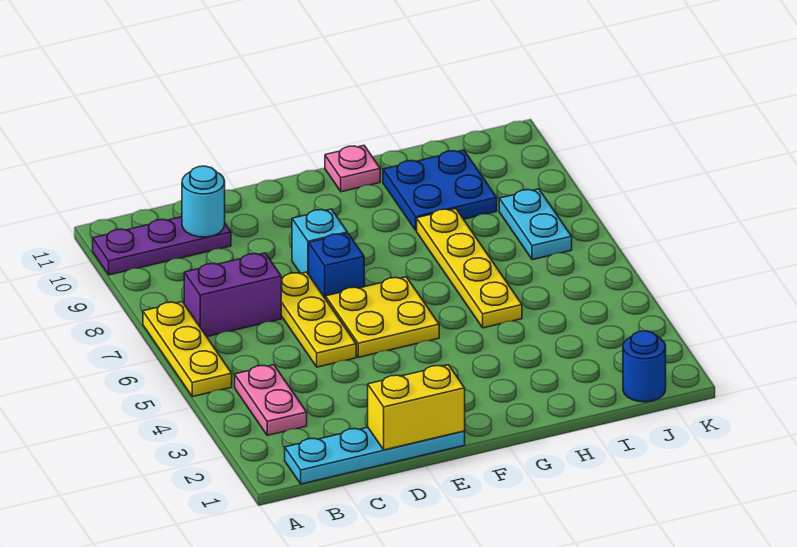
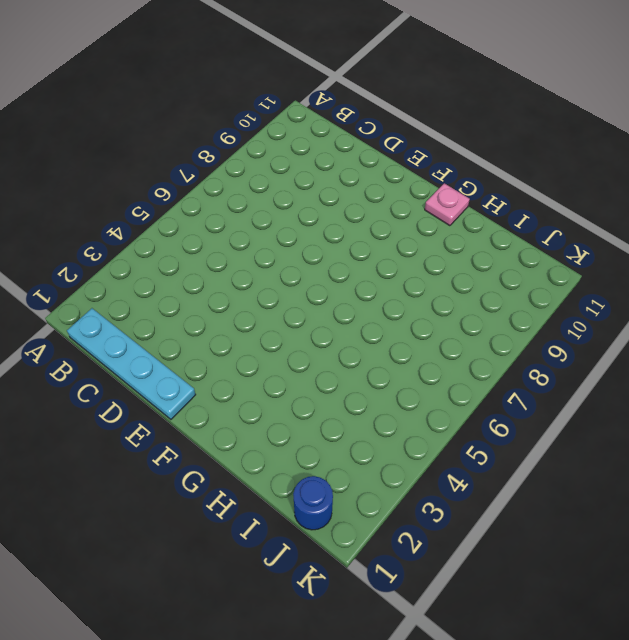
none -> yellow plate A5:A7 level 1
none -> purple plate A10:C10 level 1
none -> pink plate B3:B4 level 1

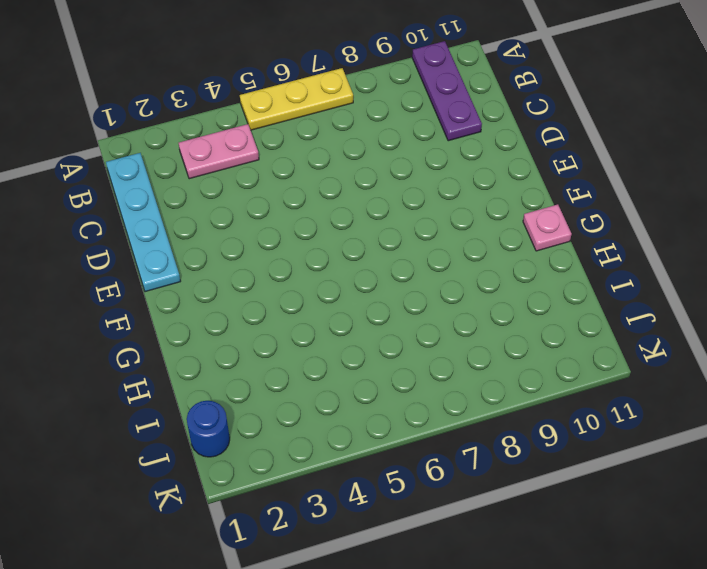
none -> purple brick B7:C7 level 1
none -> yellow plate D5:D7 level 1
none -> yellow plate E5:F6 level 1

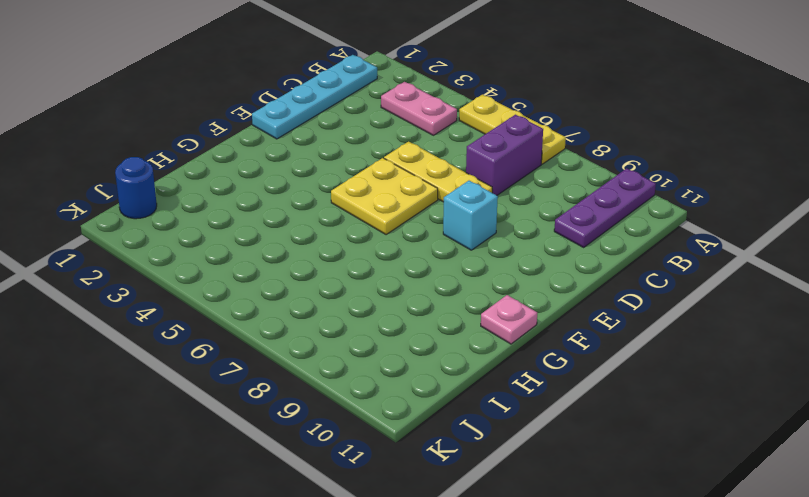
none -> blue brick E7 level 1
none -> yellow plate H5:H8 level 1
none -> blue plate H9:I10 level 1

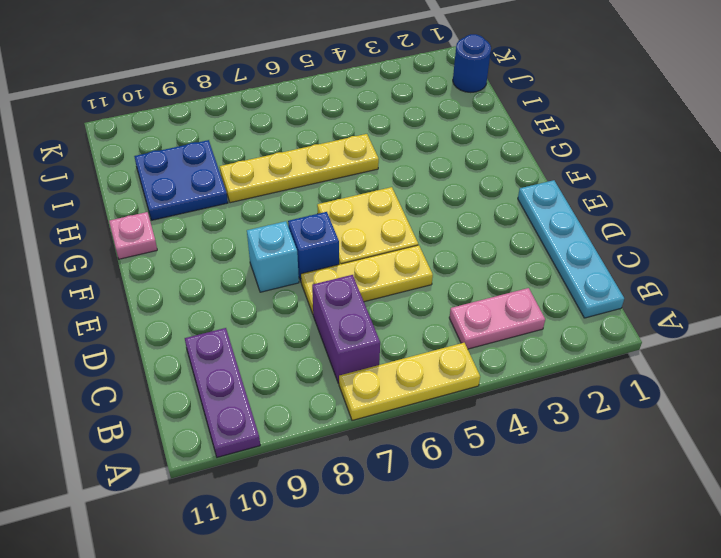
none -> cyan plate J7:J8 level 1
none -> cyan round brick C10 level 2
none -> yellow brick D1:E1 level 2

